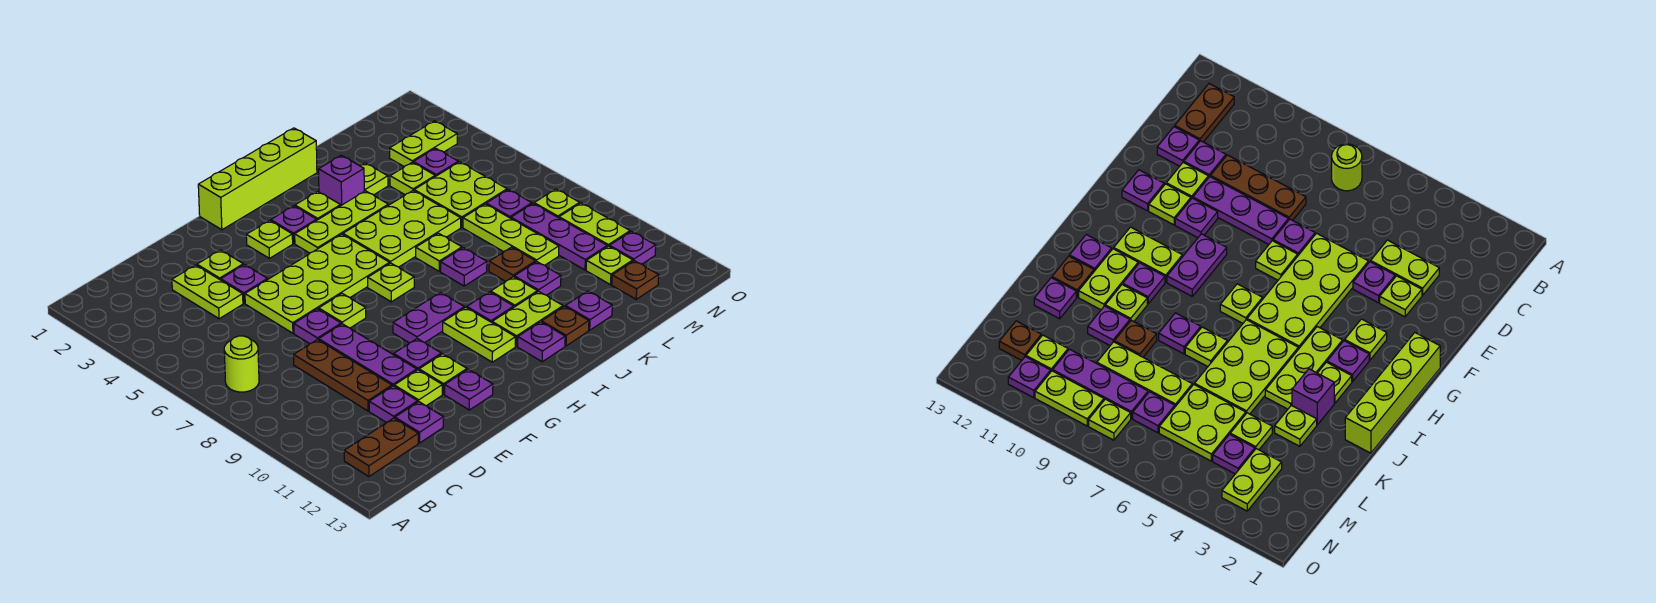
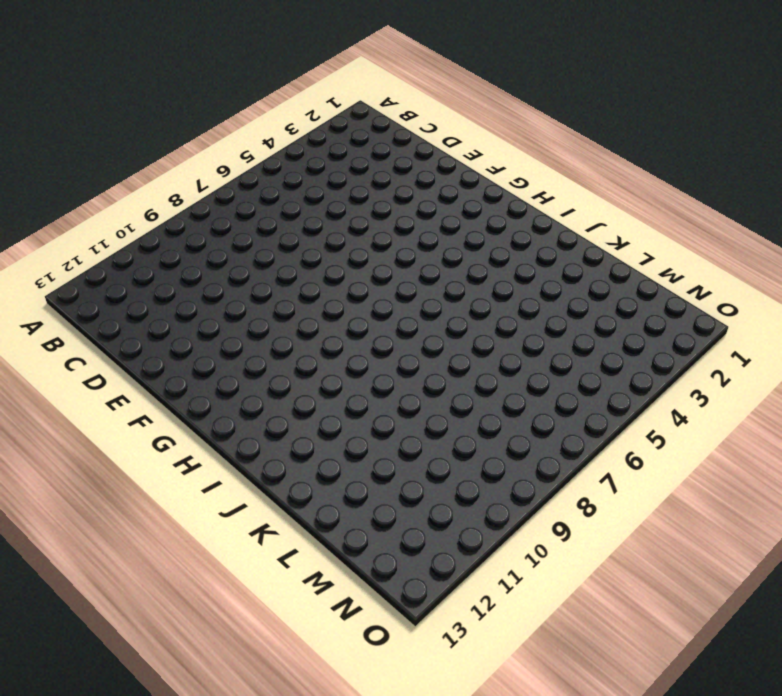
none -> lime round brick B7 level 1
none -> brown plate B12:C12 level 1
none -> lime plate D3:D4 level 1
none -> brown plate D8:D10 level 1

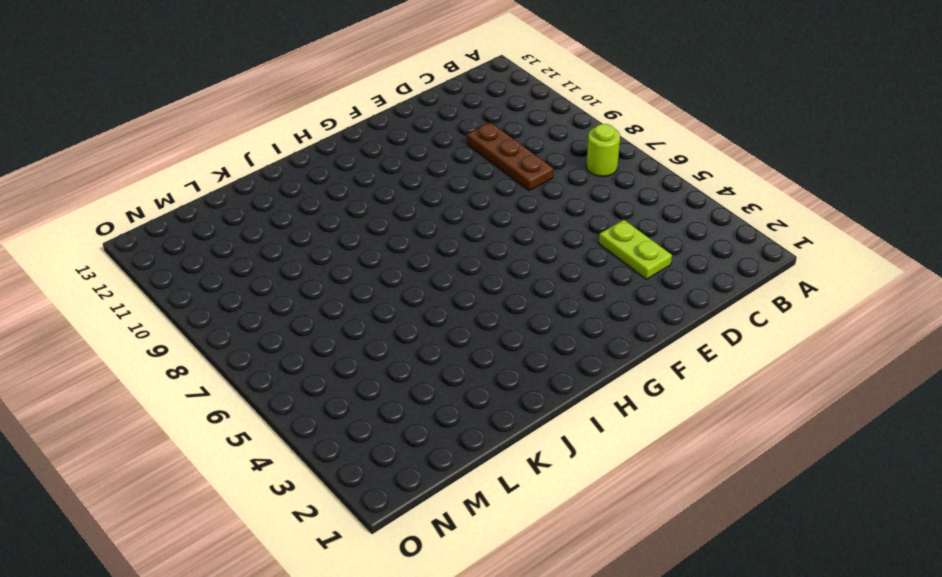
none -> brown plate B12:C12 level 1
none -> purple plate D11 level 1
none -> purple plate D12 level 1
none -> lime plate E3 level 1

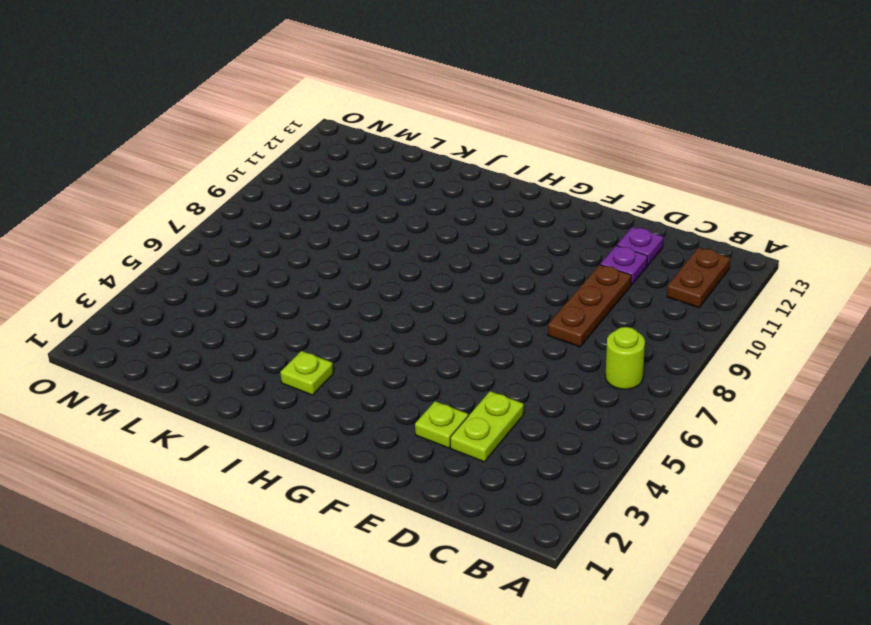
brown plate B11:B12 level 1 -> brown plate B12:C12 level 1
none -> purple plate E4 level 1
none -> lime plate E5:H6 level 1
none -> purple plate E7 level 1
none -> purple plate E8:E10 level 1

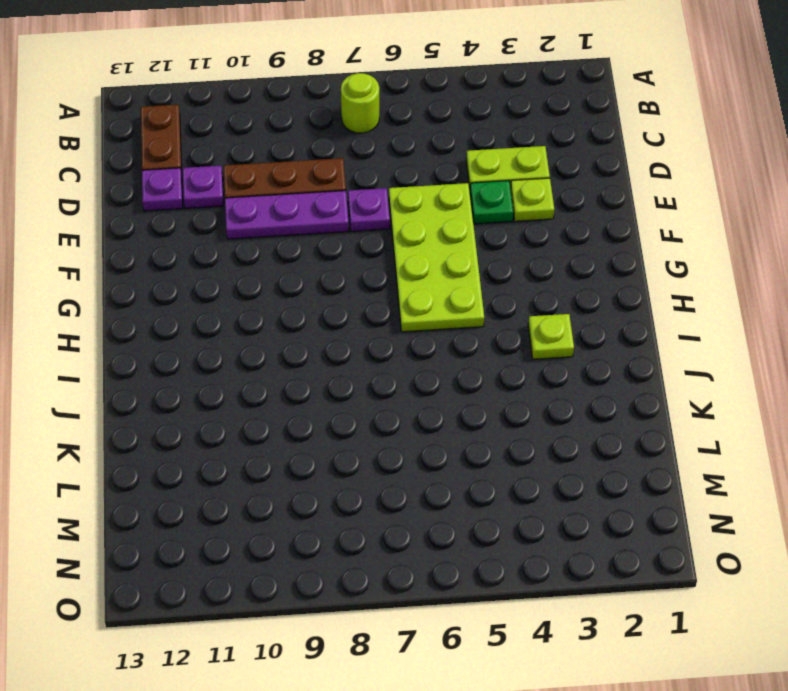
green plate E4 level 1 -> purple plate E4 level 1
none -> lime plate E11 level 1
none -> lime plate F7 level 1
none -> purple plate F10 level 1
none -> lime plate F11 level 1

